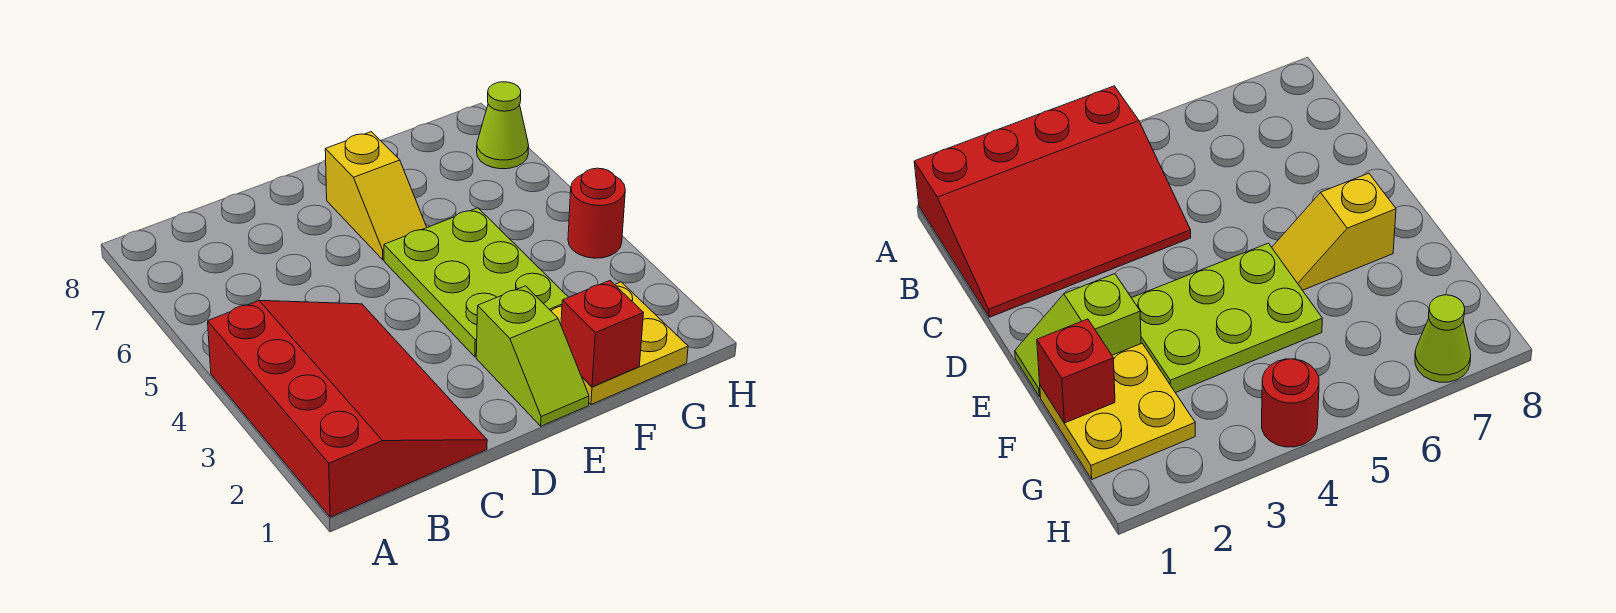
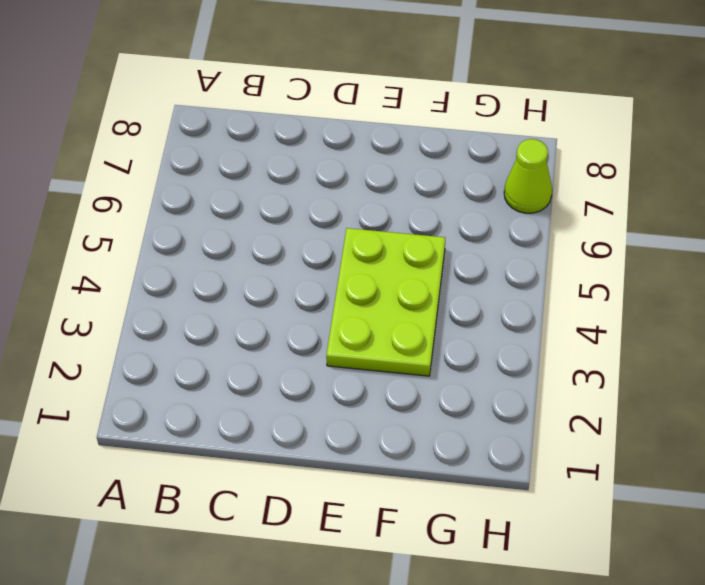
none -> red slope A1:C4 level 1 top A
none -> lime slope E1:E2 level 1 top 2

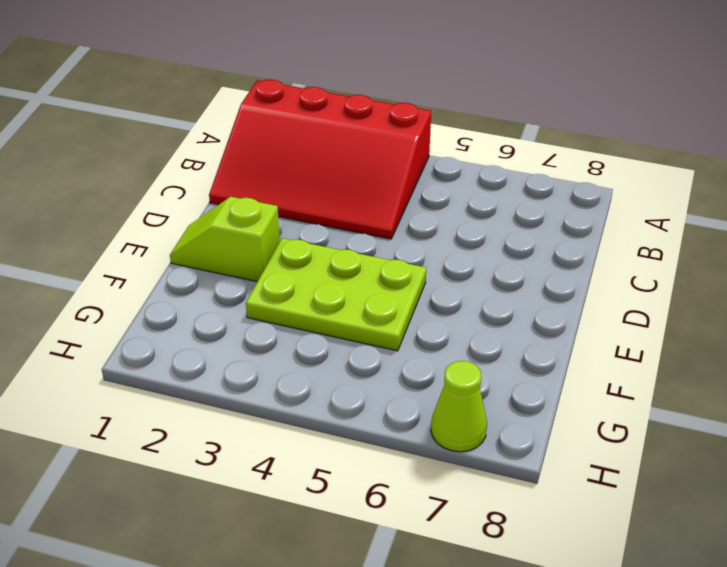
none -> yellow slope E6:E7 level 1 top 7
none -> yellow plate F1:G2 level 1

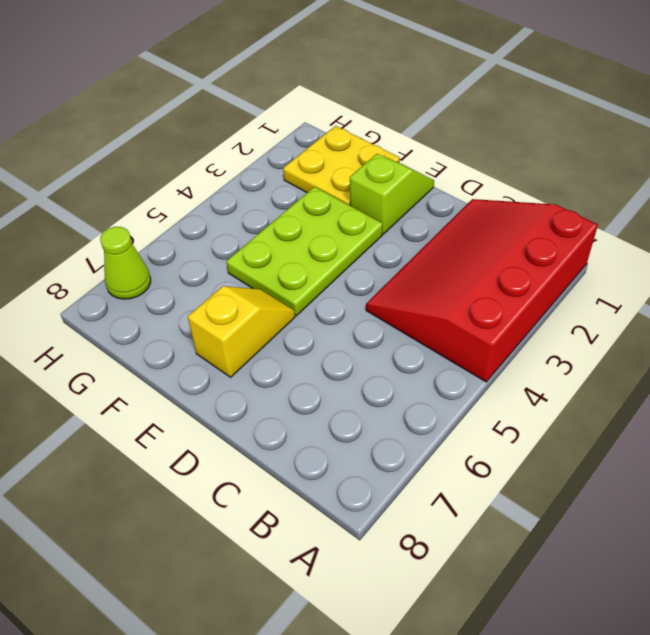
none -> red round brick H4 level 1
none -> red brick F1 level 2

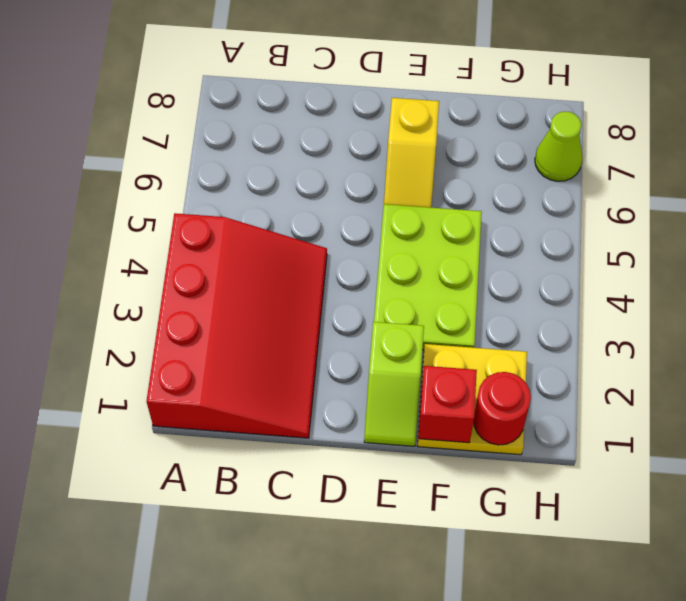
red round brick G1 level 2 -> red round brick H4 level 1

